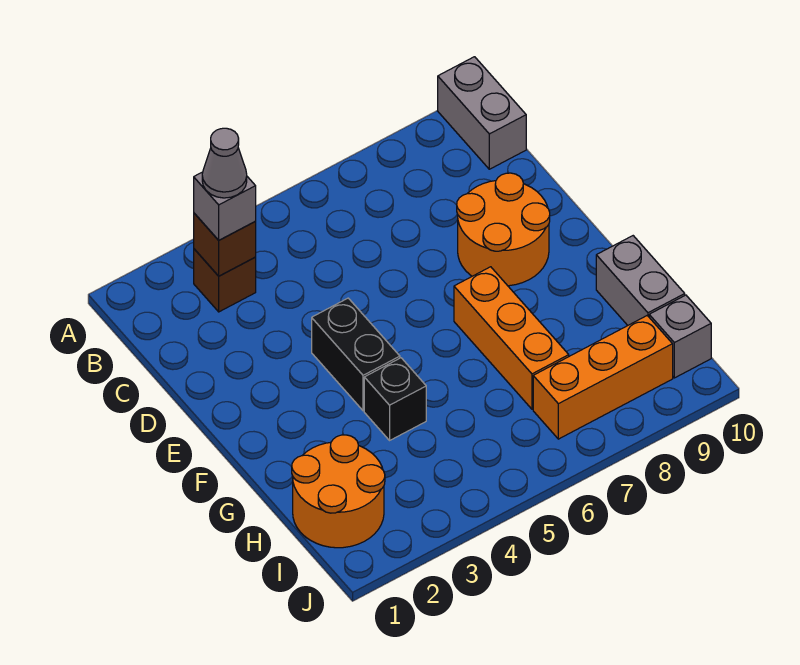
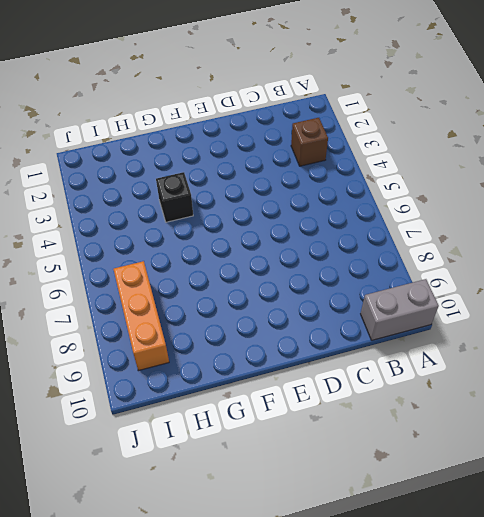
none -> orange round brick D8:E9 level 1
none -> black brick E4:F4 level 1
none -> orange brick F7:H7 level 1

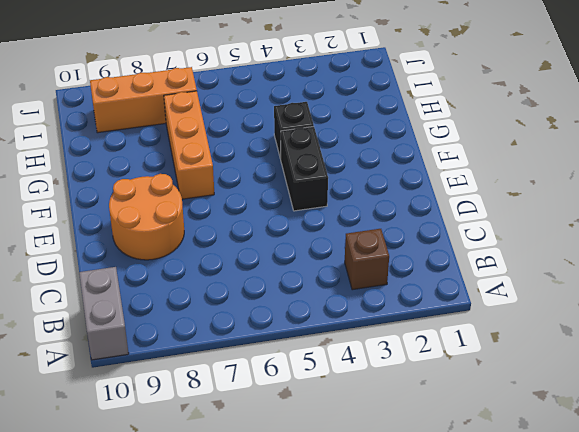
none -> grey brick G10:H10 level 1
none -> orange round brick H1:I2 level 1
none -> grey brick I10 level 1

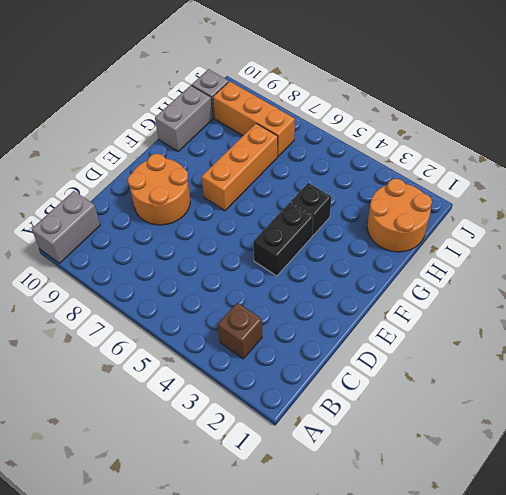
none -> brown brick B3 level 2
none -> grey brick B3 level 3
none -> grey cone B3 level 4

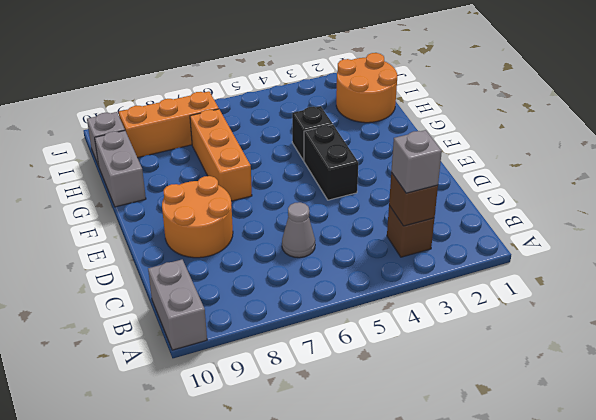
grey cone C6 level 1 -> grey cone B3 level 4

